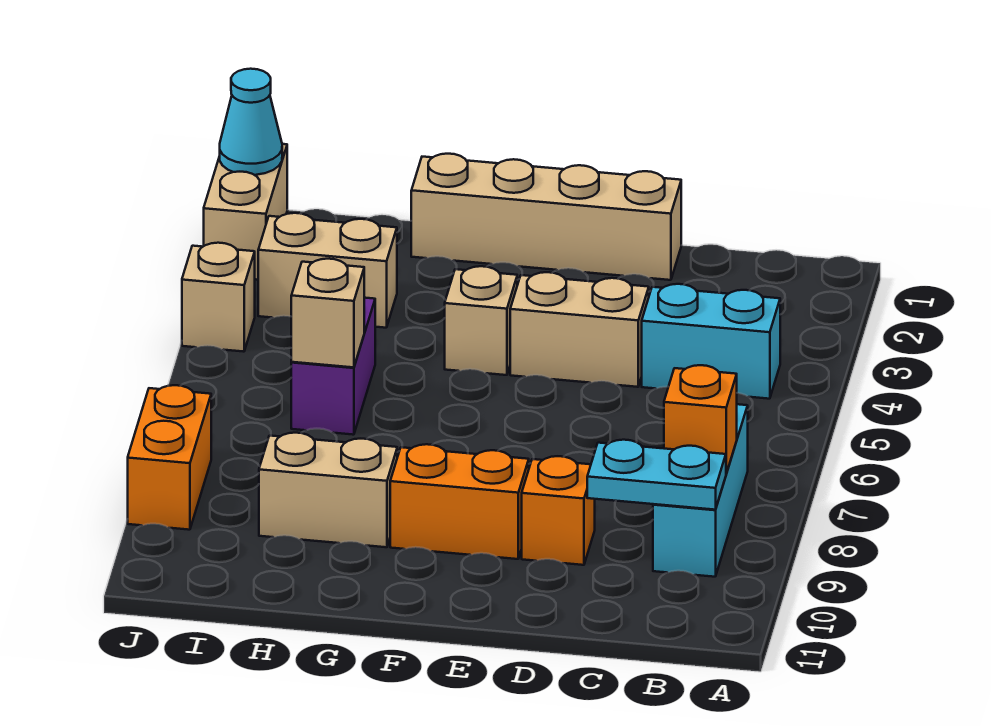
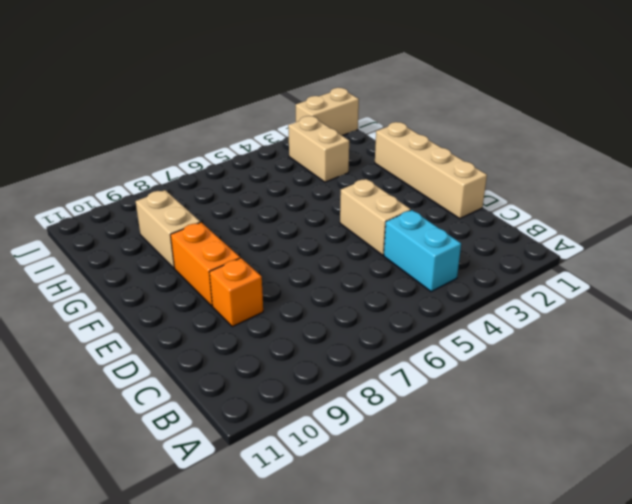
none -> cyan brick B7:B9 level 1
none -> tan brick F4 level 1
none -> purple brick H5:H6 level 1

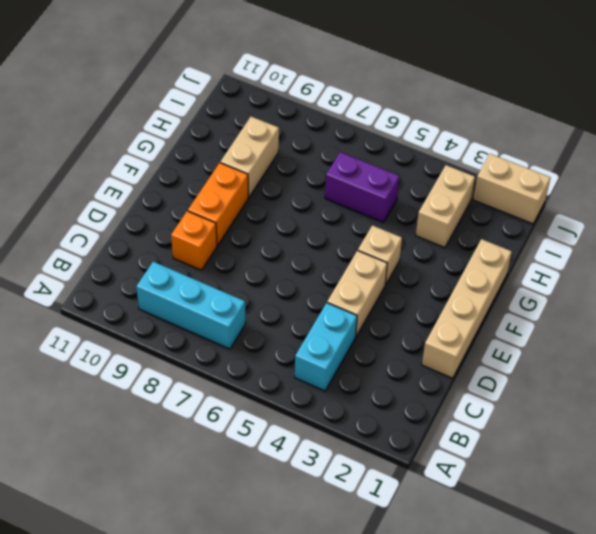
none -> tan brick J4 level 1
none -> orange brick J8:J9 level 1
none -> orange brick B8 level 2

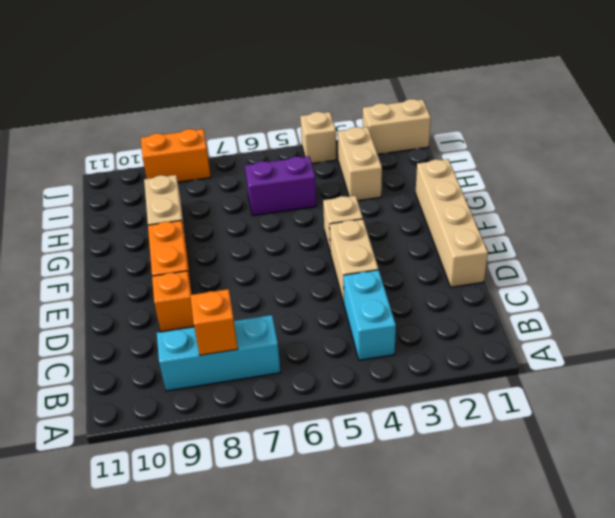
none -> cyan plate B9:C9 level 2
none -> tan brick H6 level 2
none -> cyan cone J1 level 2

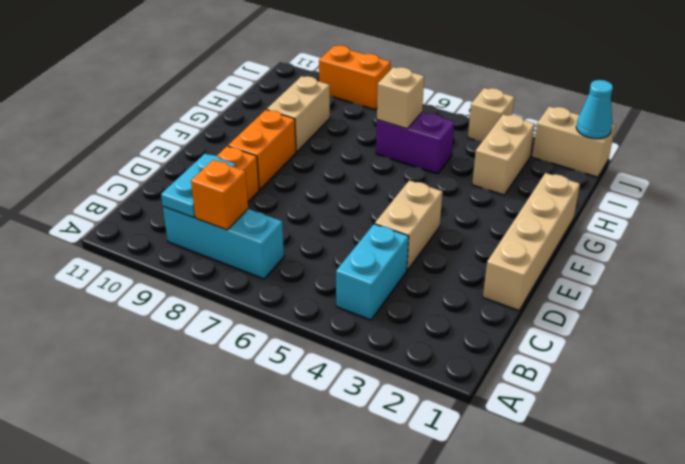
none -> tan brick F4 level 1

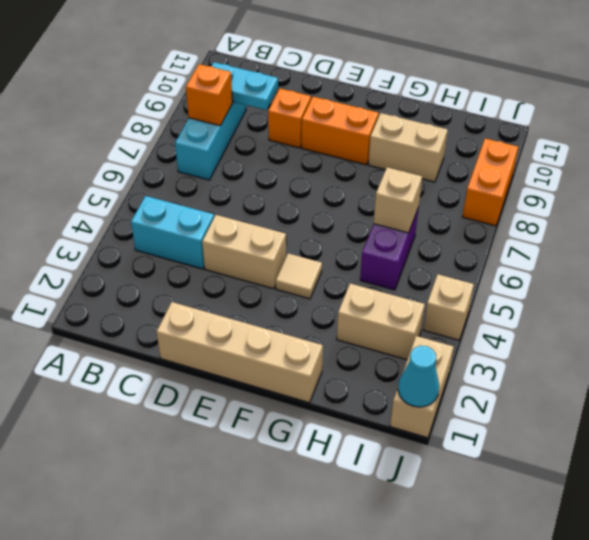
tan tile F4 level 1 -> tan brick F4 level 1

